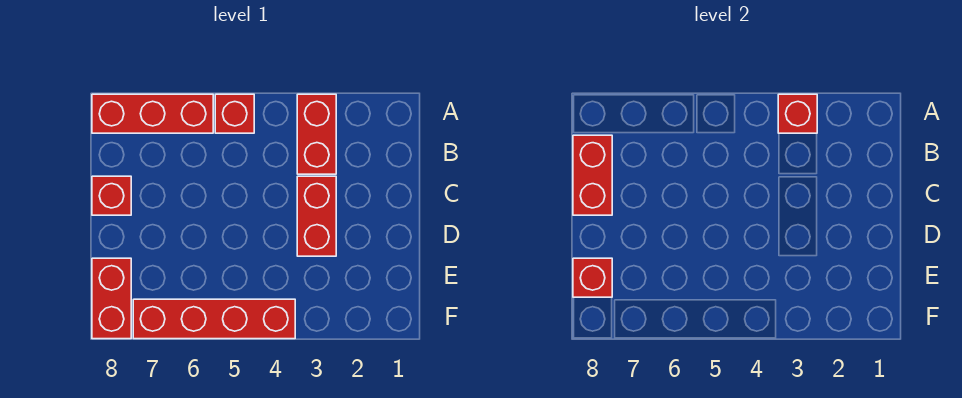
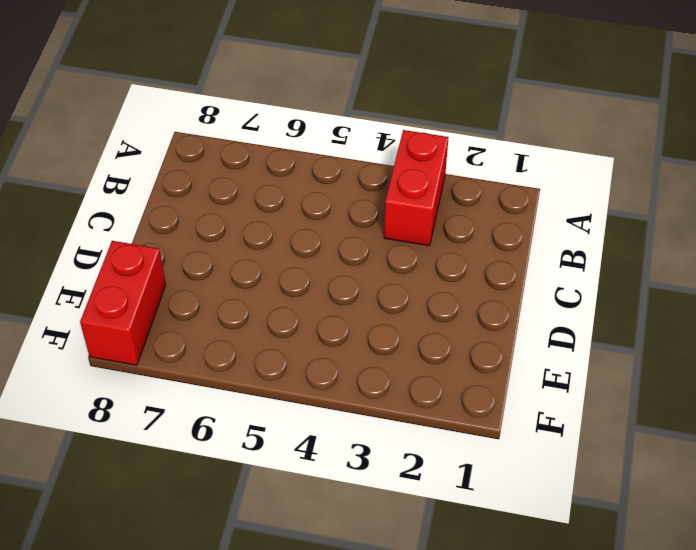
none -> red brick A5 level 1
none -> red brick A6:A8 level 1

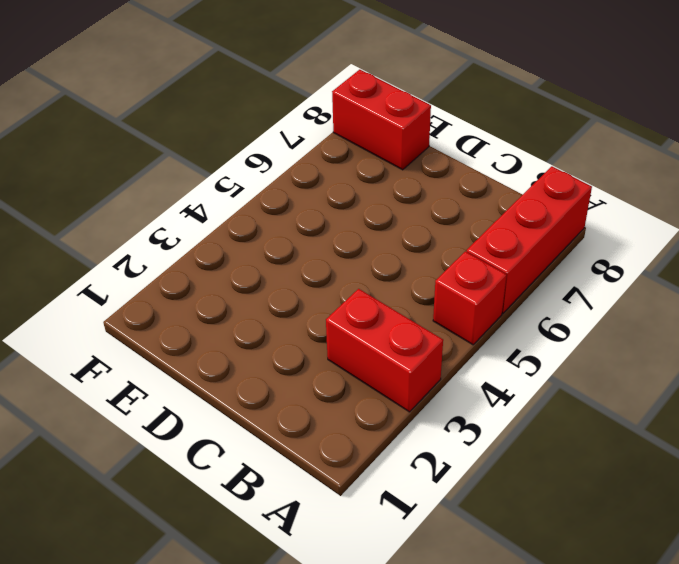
none -> red brick C3:D3 level 1
none -> red brick C8 level 1

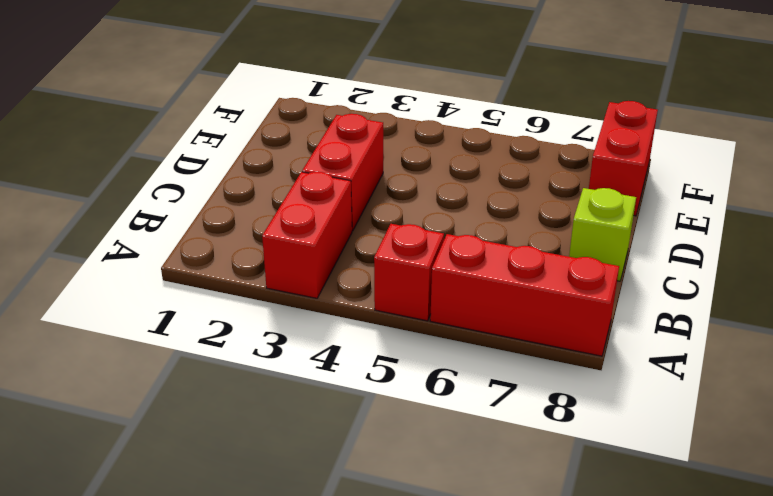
lime brick C8 level 1 -> red brick C8 level 1
none -> red brick F4:F7 level 1
none -> red brick A3 level 2

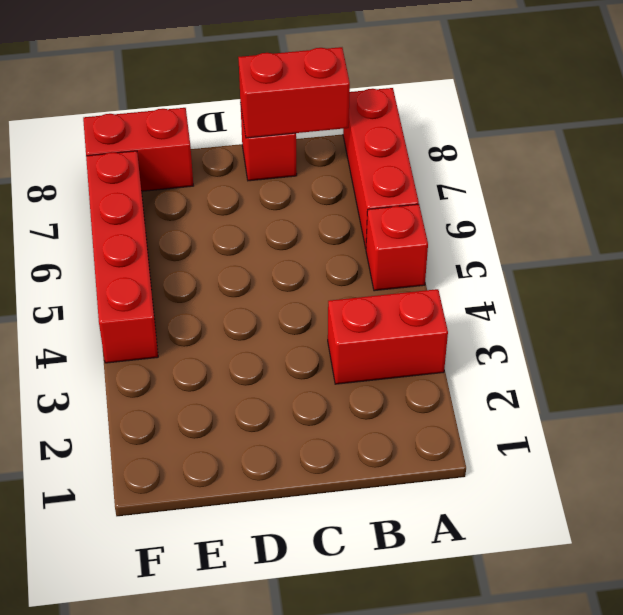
none -> red brick C3:D3 level 1
none -> red brick A3 level 2

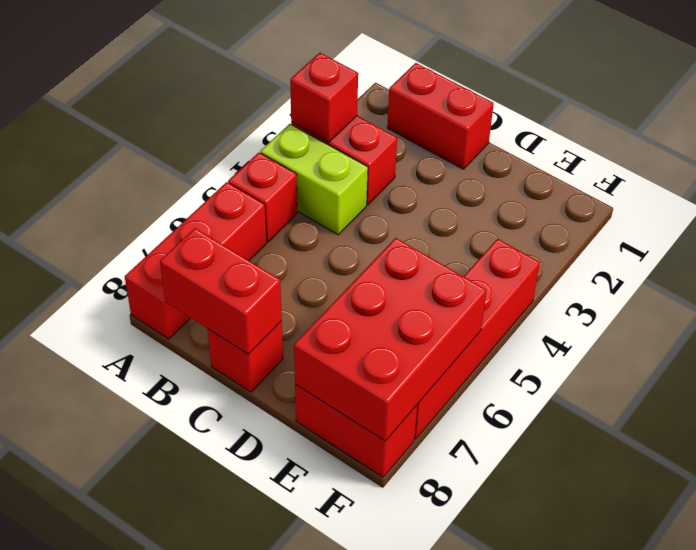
lime brick A4:B4 level 1 -> none
red brick B1:C1 level 1 -> red brick C3:D3 level 1
red brick E6:F8 level 2 -> red brick E8 level 2

